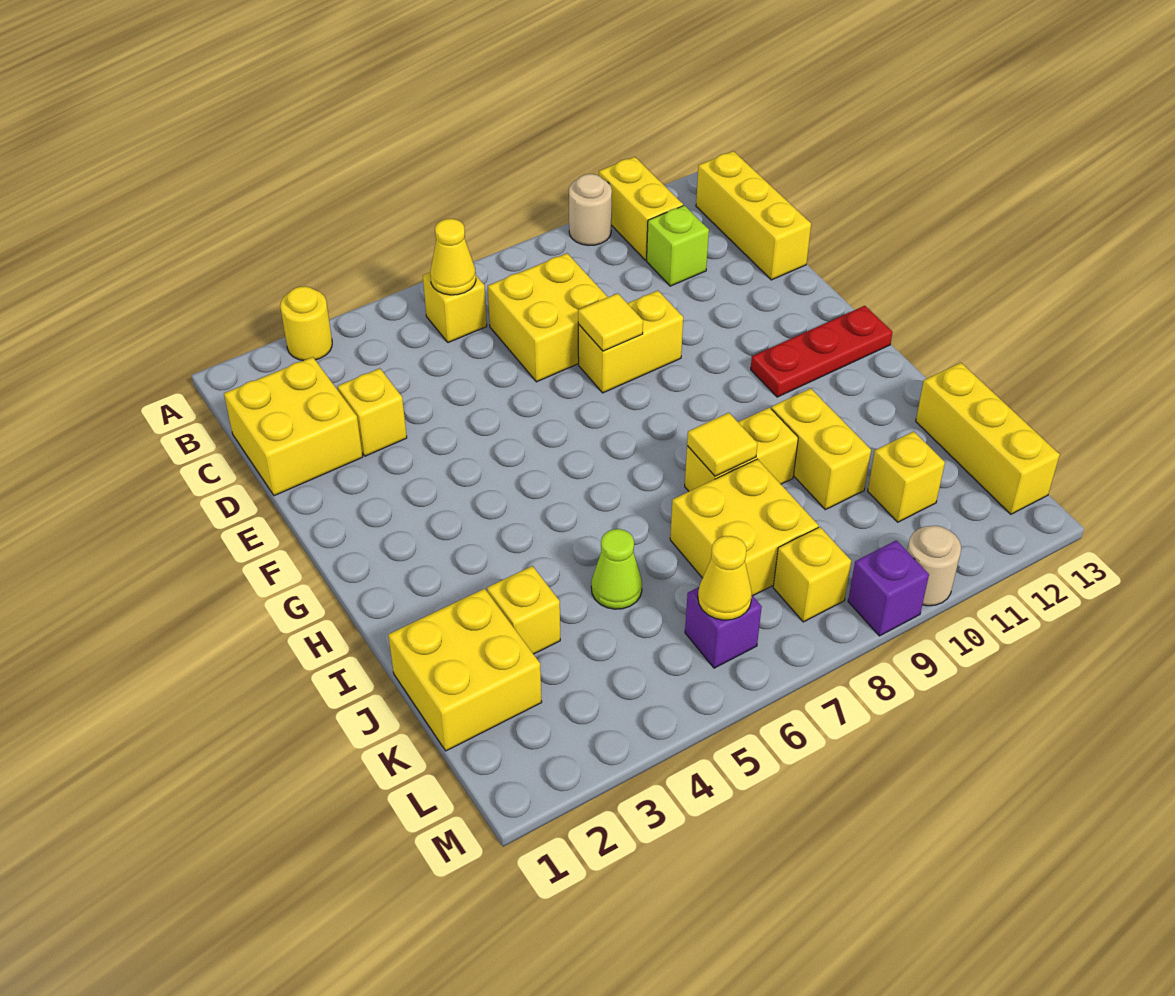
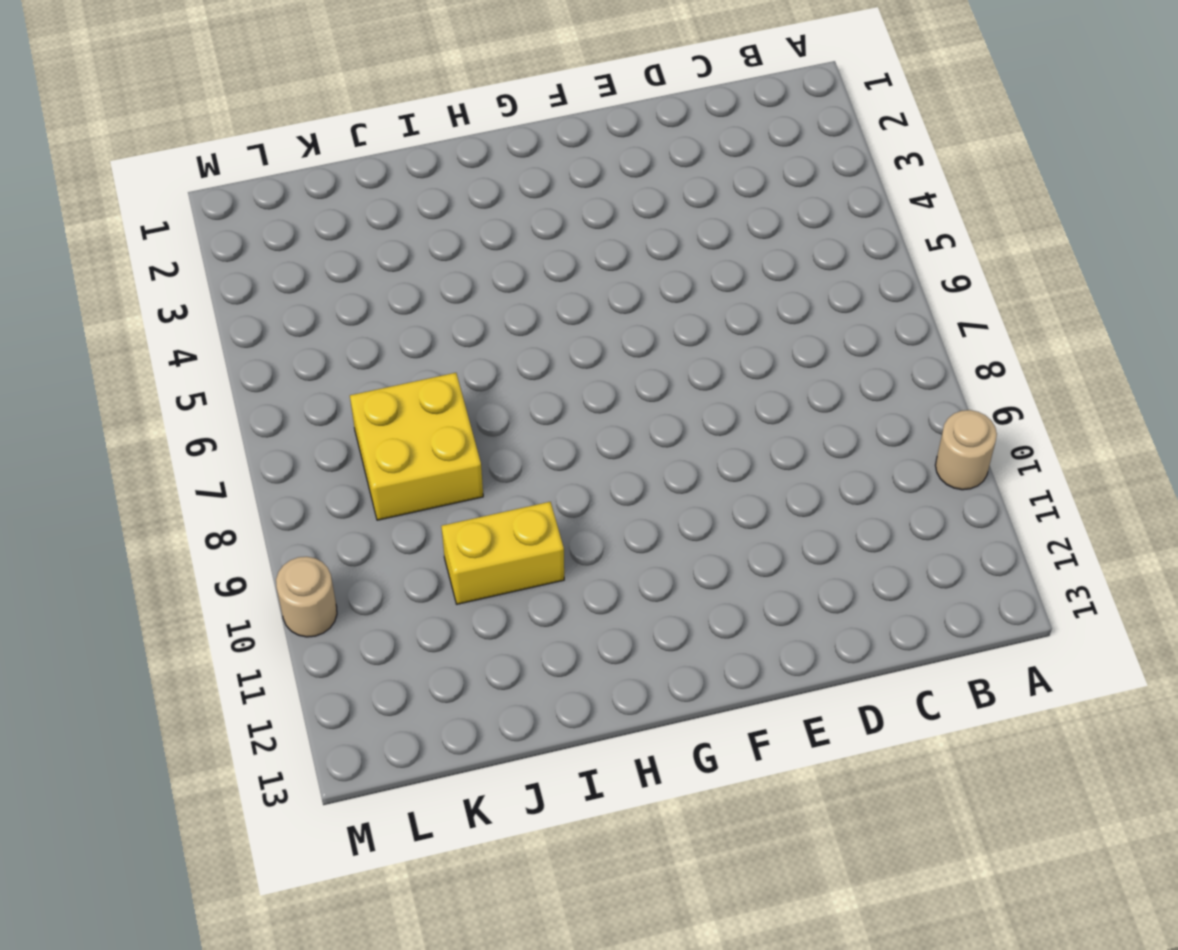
none -> yellow round brick A3 level 1
none -> yellow brick A11:B11 level 1
none -> yellow brick B6 level 1

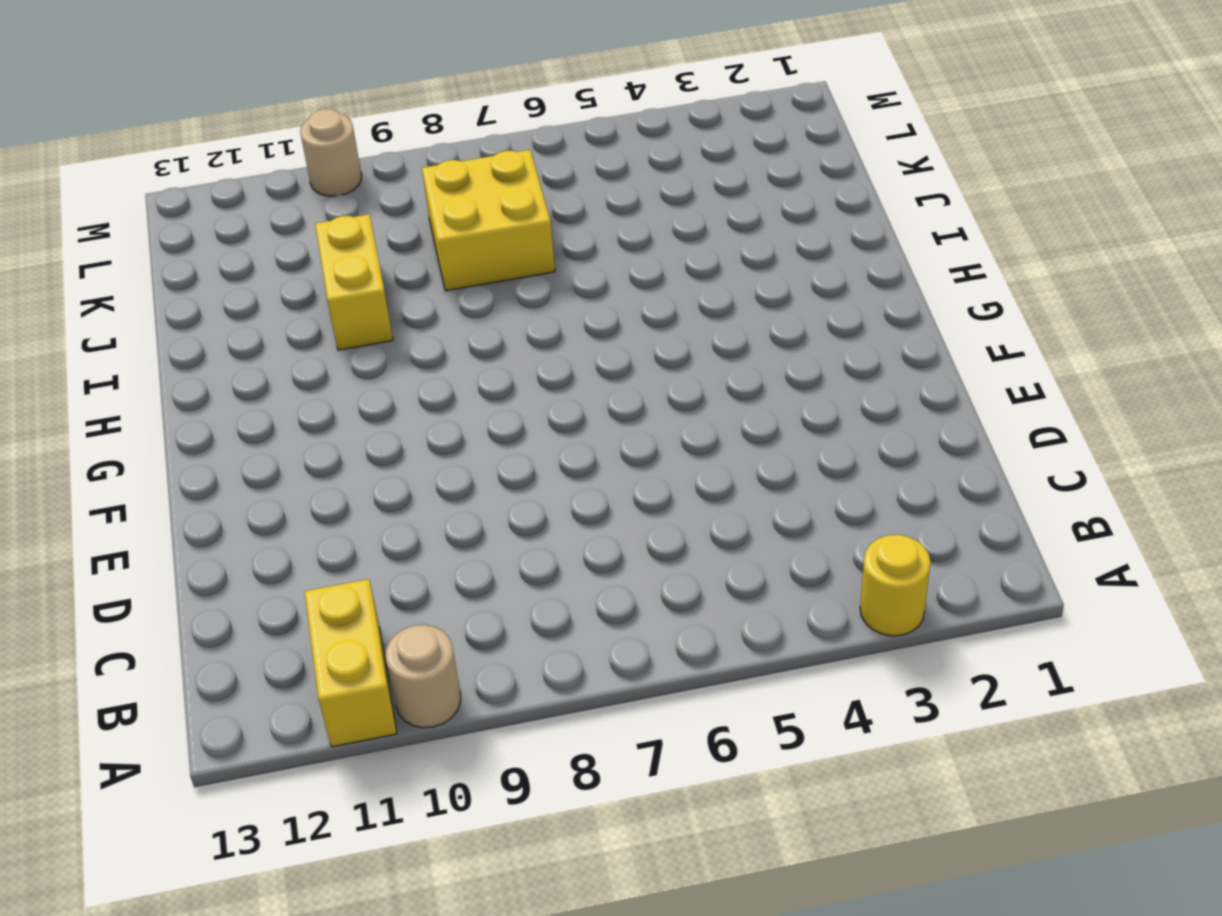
none -> yellow brick B6 level 1
none -> yellow brick B13:D13 level 1
none -> yellow brick C1:D2 level 1

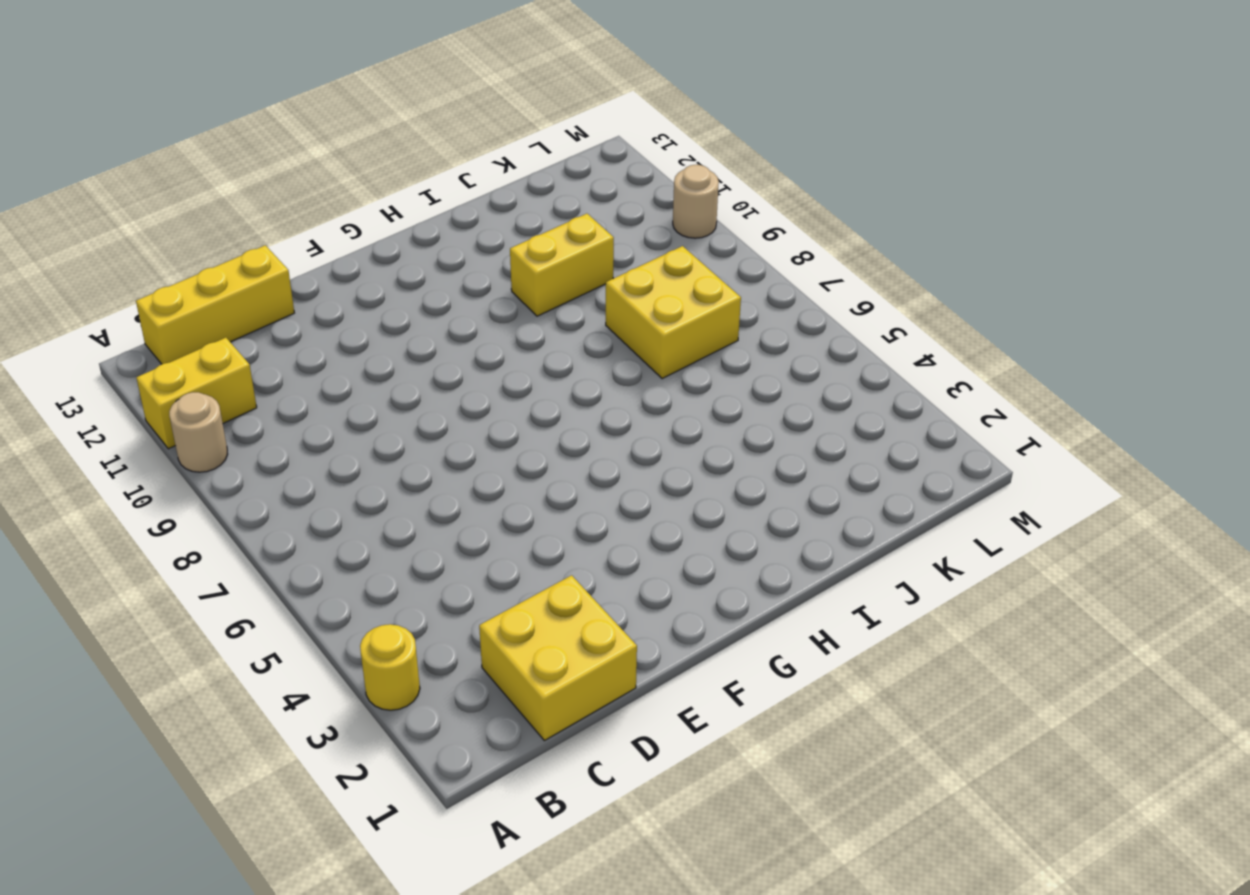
none -> yellow brick B6 level 1
none -> yellow brick C7:D8 level 1
none -> lime brick C11 level 1

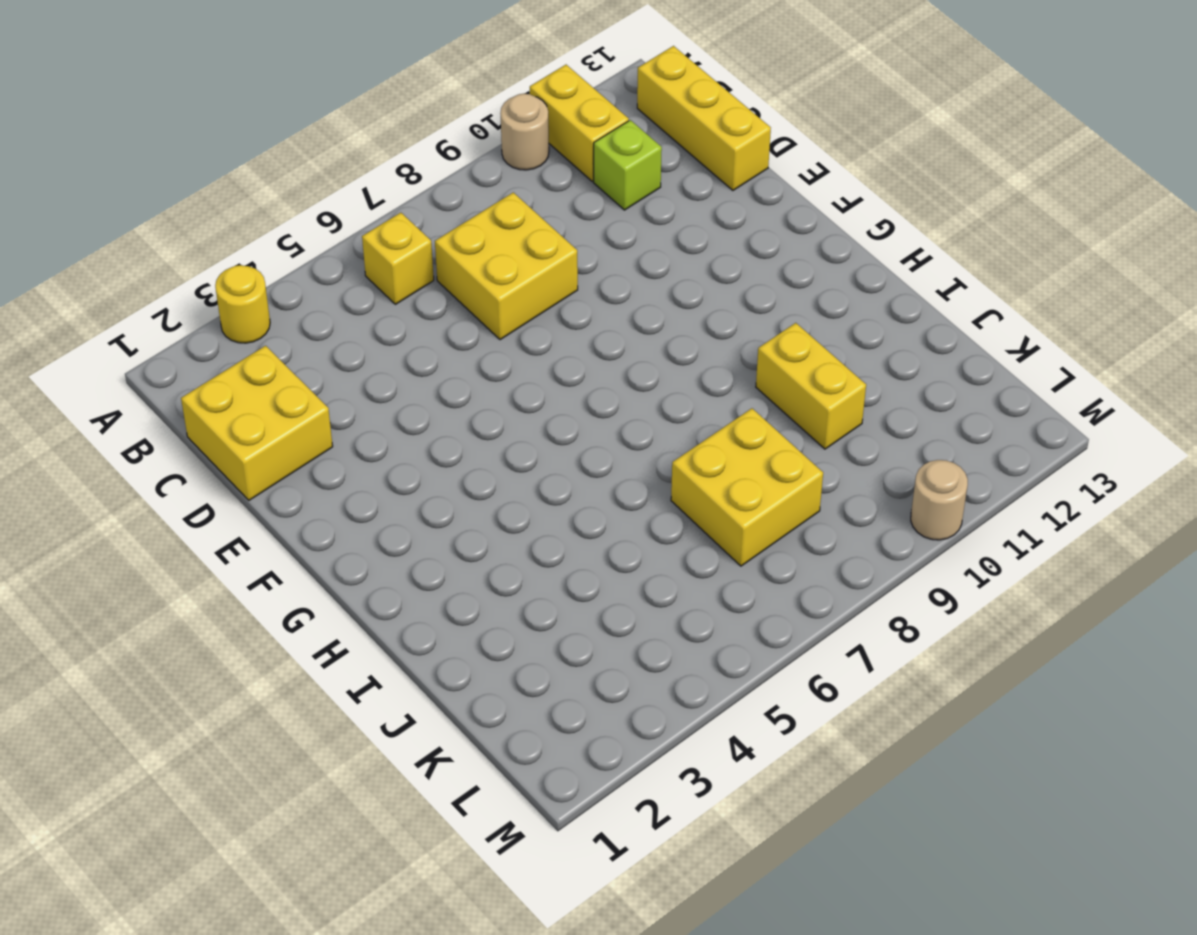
none -> yellow brick D3 level 1
none -> yellow brick E8:E9 level 1
none -> red plate G11:G13 level 1

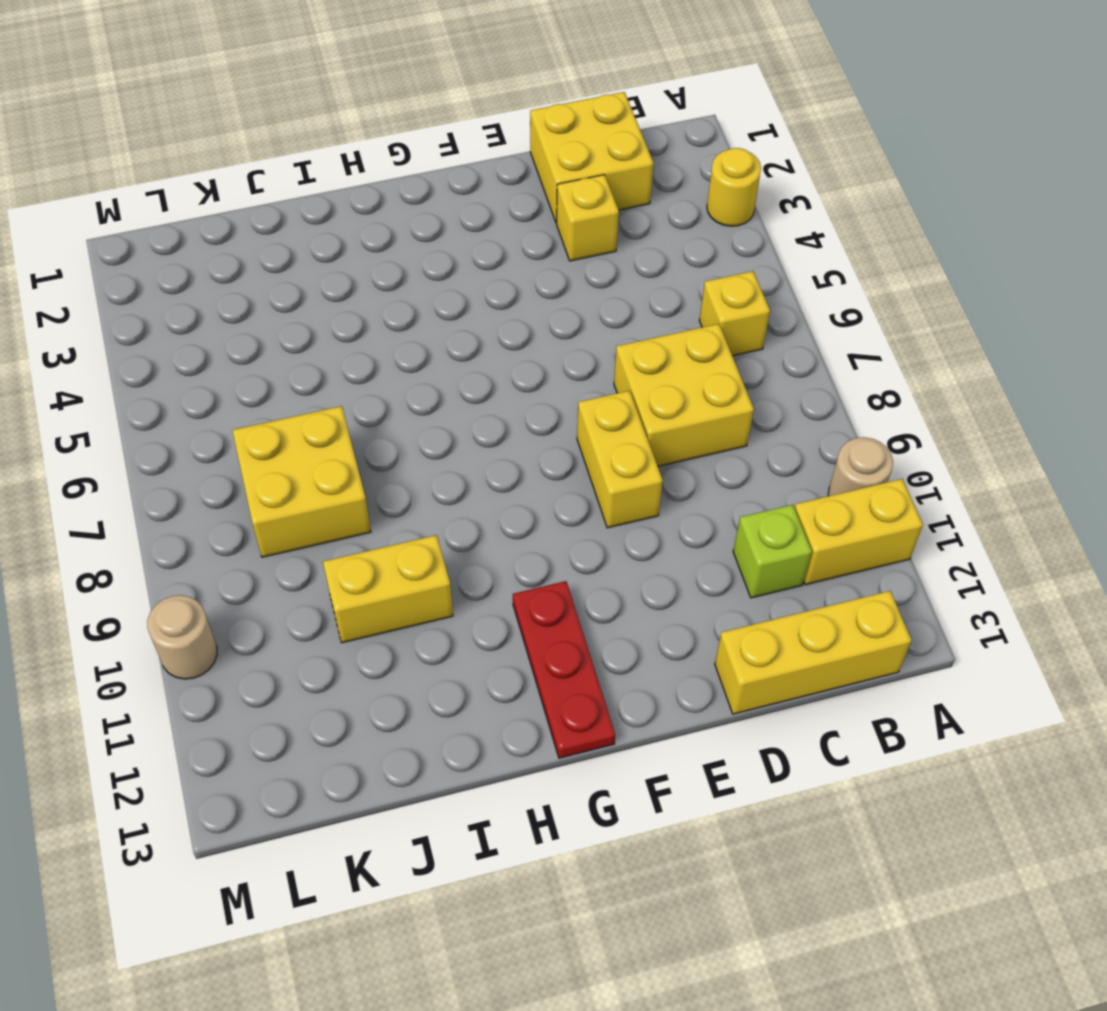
none -> yellow brick I8:I9 level 1
none -> yellow brick J1:K2 level 1
none -> yellow brick J3 level 1

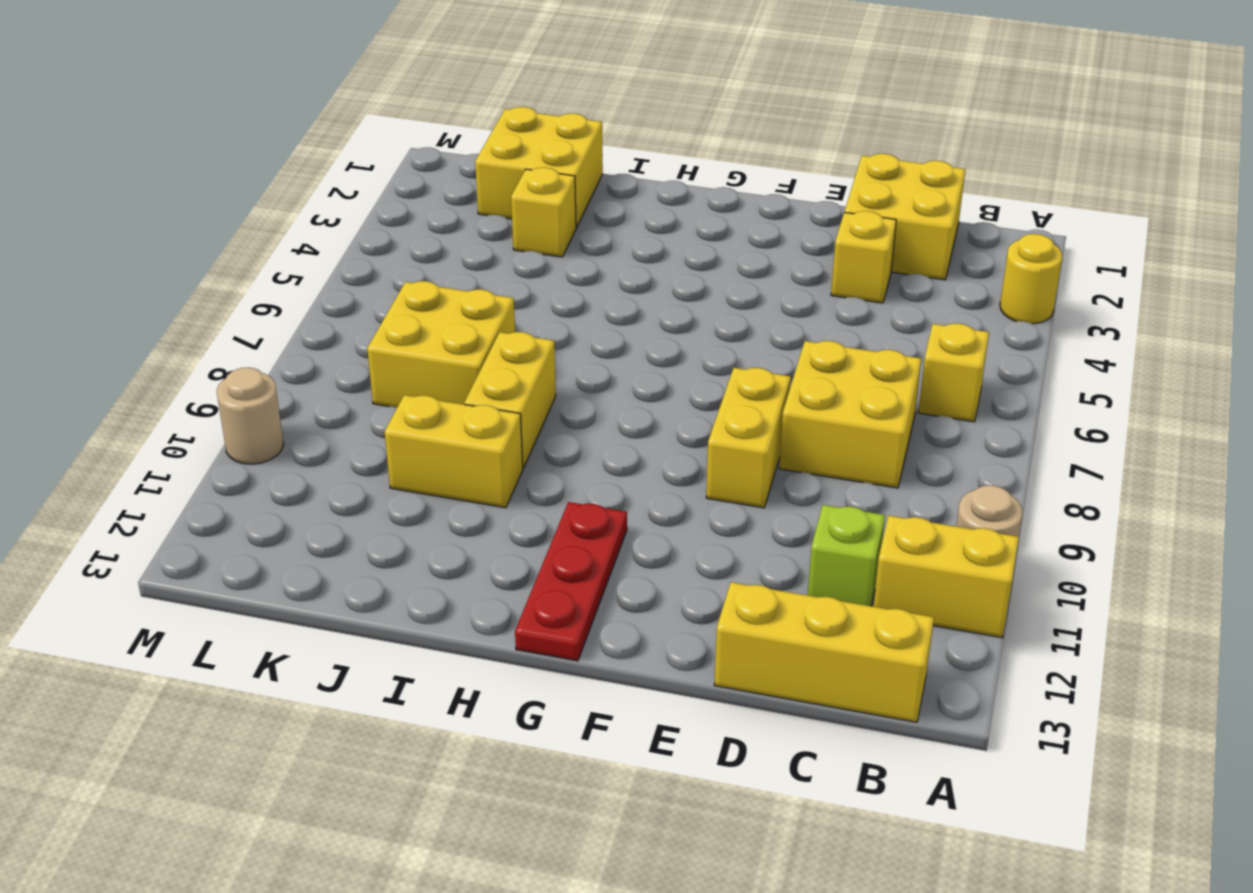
none -> lime cone J5 level 1
none -> yellow brick J13:L13 level 1
none -> yellow brick K11 level 1

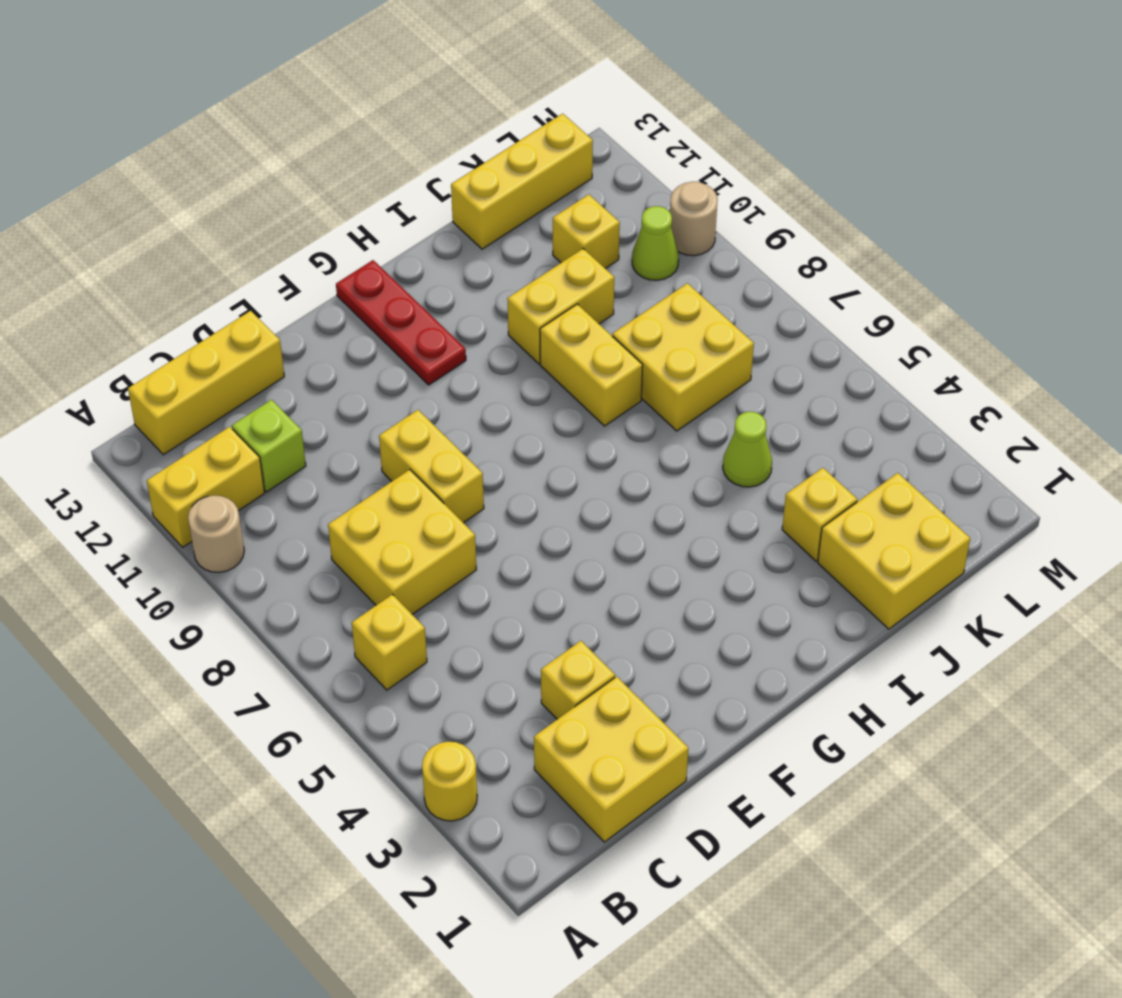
lime cone L10 level 1 -> none
none -> purple brick L6 level 1
none -> yellow brick L8 level 1
none -> purple brick M9 level 1

